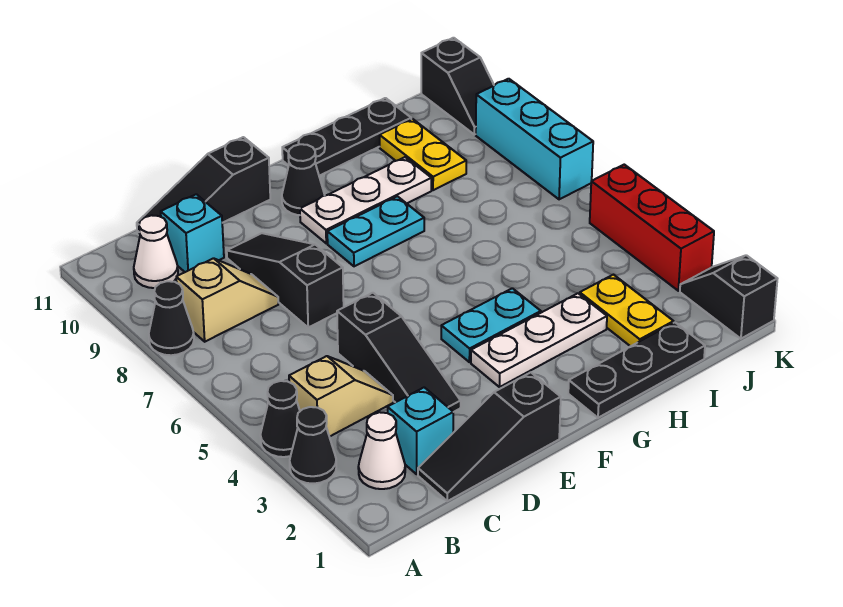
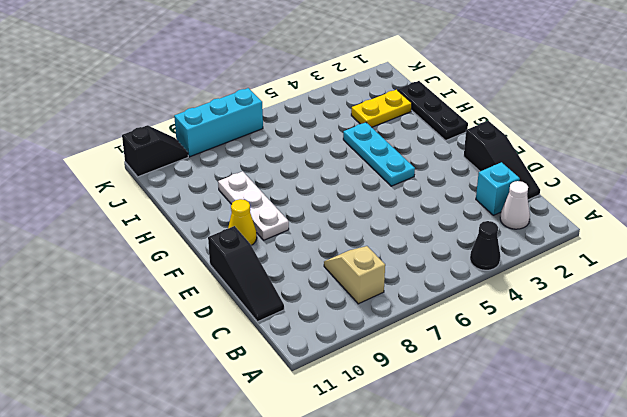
cyan plate F4:H4 level 1 -> cyan plate F4:G4 level 1
yellow cone F10 level 1 -> black cone F10 level 1
none -> black cone A3 level 1
none -> black cone A8 level 1
none -> tan slope B4:C4 level 1 top B

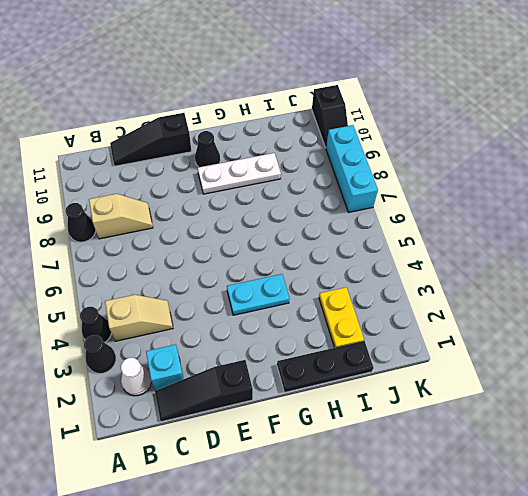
none -> white cone B10 level 1
none -> cyan brick C10 level 1
none -> black slope D3:D5 level 1 top 5

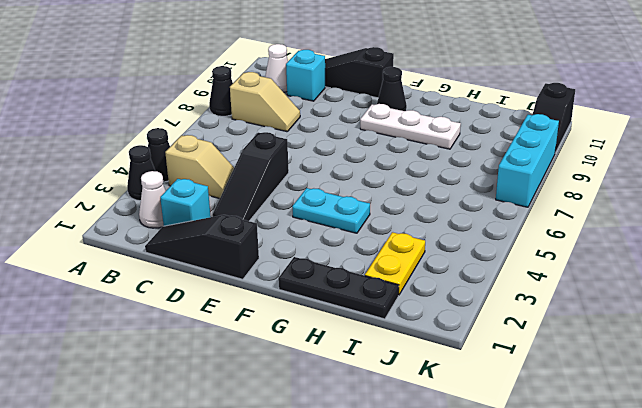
none -> black slope D7:D9 level 1 top 7
none -> white plate F3:H3 level 1
none -> cyan plate F8:G8 level 1

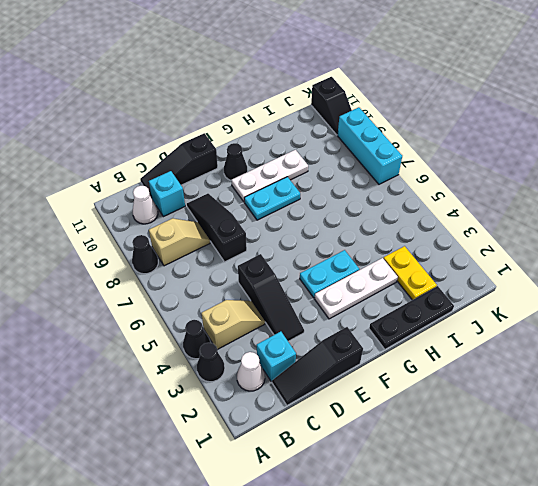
none -> black plate G11:I11 level 1
none -> yellow plate I9:I10 level 1
none -> black slope K1:K2 level 1 top 1

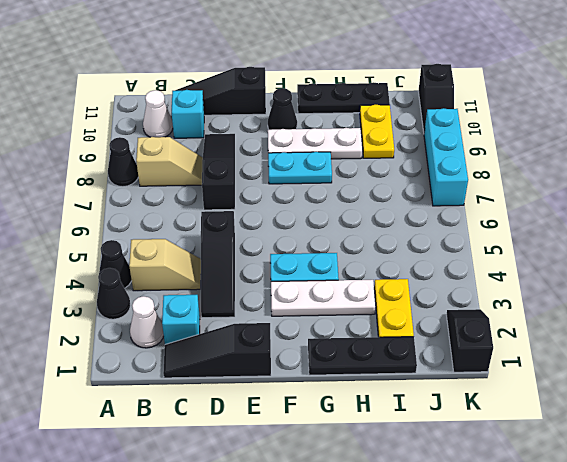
none -> red brick K3:K5 level 1

